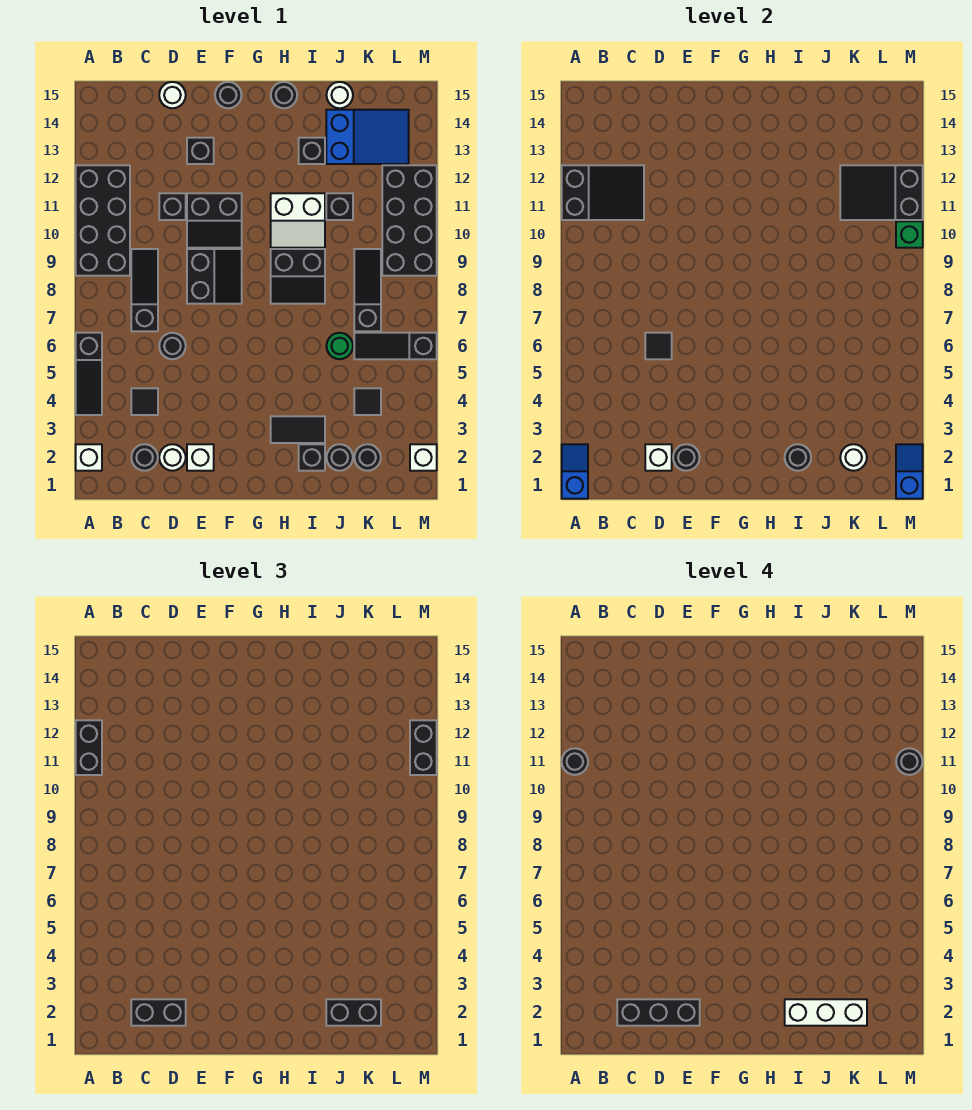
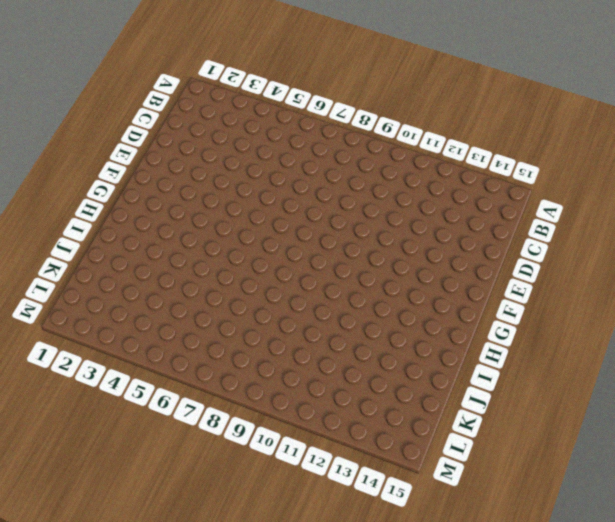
none -> white brick A2 level 1
none -> black slope A4:A6 level 1 top 6
none -> black brick A9:B12 level 1
none -> black round brick C2 level 1

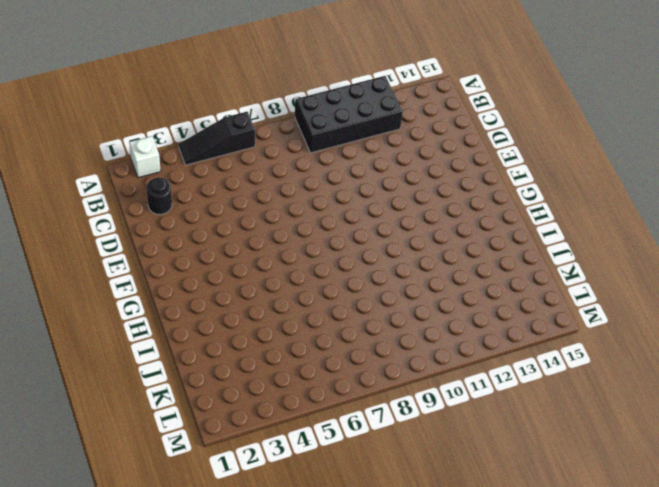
none -> black tile C4 level 1
none -> black slope C7:C9 level 1 top 7
none -> white round brick D2 level 1
none -> black round brick D6 level 1

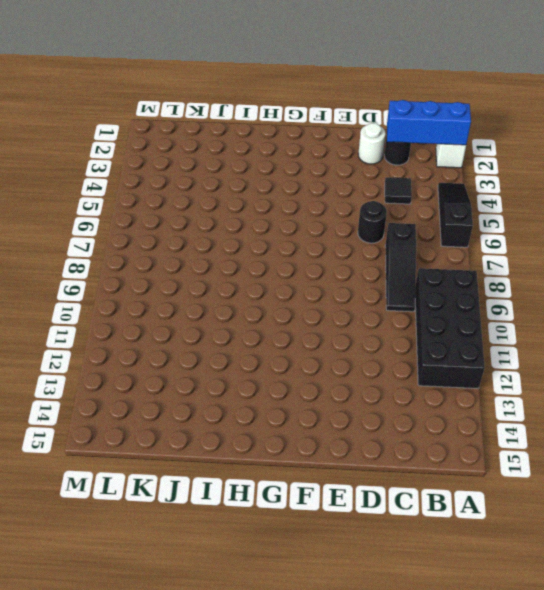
blue brick A2:C2 level 2 -> blue slope A1:A2 level 2 top 1
none -> black brick D11 level 1
none -> white round brick D15 level 1
none -> white brick E2 level 1
none -> black slope E8:F9 level 1 top E

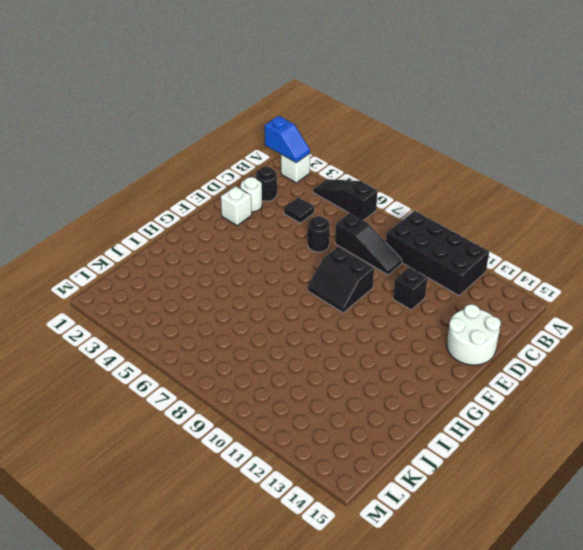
white round brick D14:E15 level 1 -> white round brick D15 level 1
none -> black slope E10:F11 level 1 top 11
none -> black brick E13 level 1
none -> black round brick F15 level 1
none -> black tile H3:I3 level 1

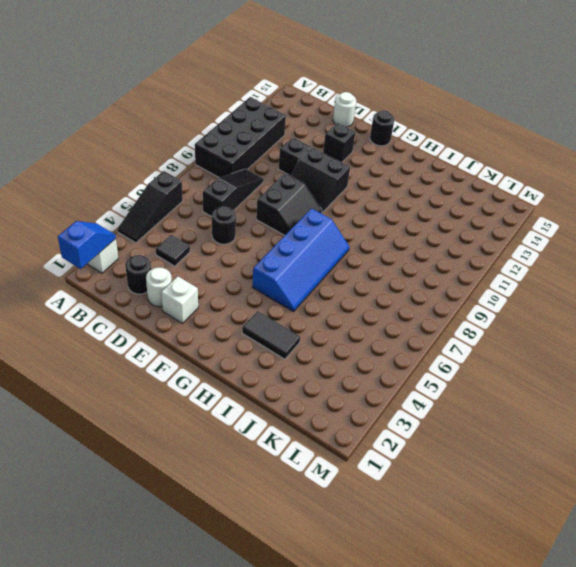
blue slope G5:H8 level 1 top G -> black slope H8:I9 level 1 top 9
none -> white slope H10:I11 level 1 top 11
none -> black round brick H15 level 1
none -> black brick I2 level 1
none -> black brick I13 level 1

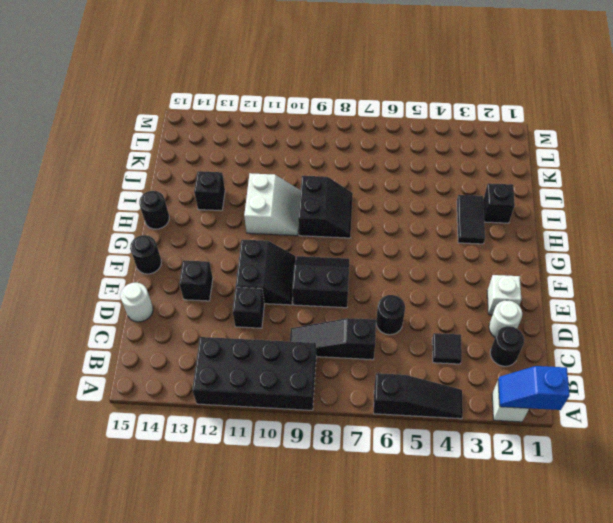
none -> black round brick J2 level 1
none -> green round brick J6 level 1
none -> black brick J11 level 1
none -> blue slope J13:L14 level 1 top J

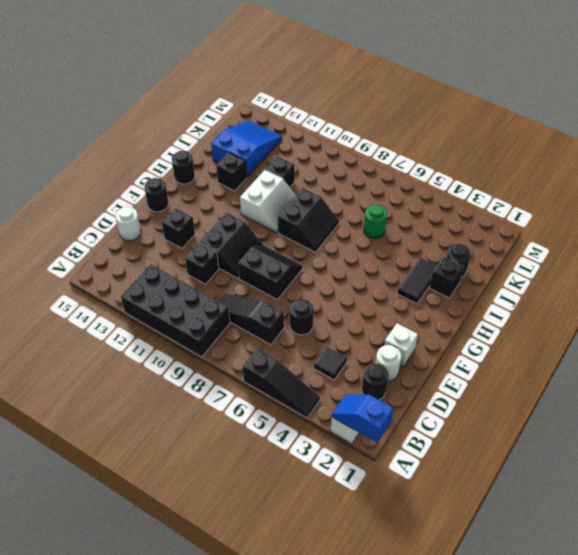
none -> white round brick J15 level 1
none -> black round brick K2 level 1
none -> black tile K4 level 1
none -> black slope K6:M6 level 1 top M

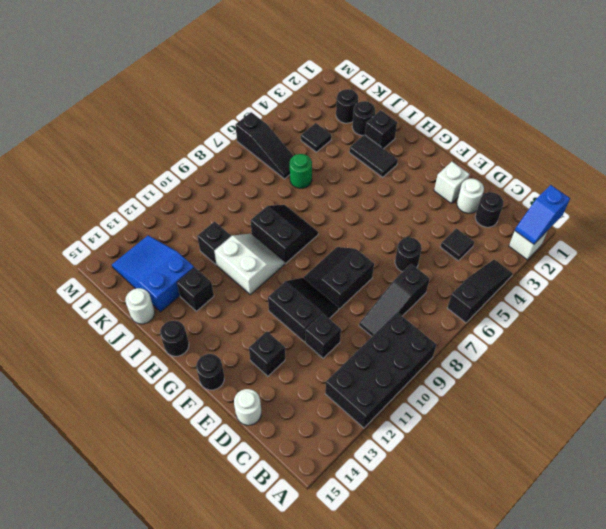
none -> black slope K7:K9 level 1 top 7
none -> black brick L9:M12 level 1
none -> white brick M2 level 1
none -> black slope A11:C12 level 2 top A

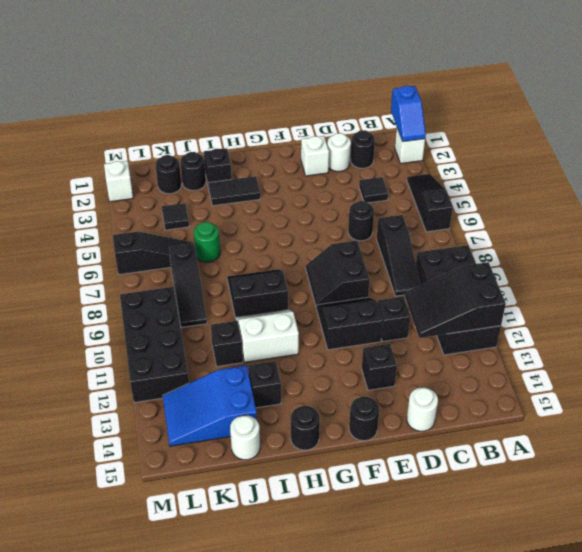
none -> white brick D2 level 2
none -> black tile D6 level 2
none -> black round brick E2 level 2
none -> black round brick I2 level 2

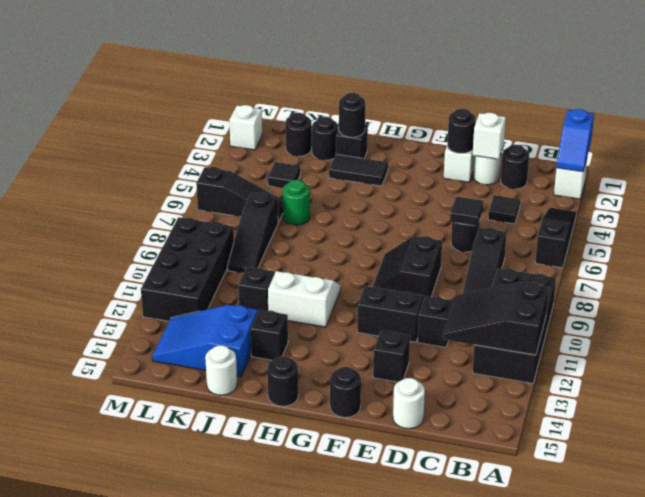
none -> black slope H8:I9 level 1 top 9
none -> white round brick K2 level 2
none -> black slope K11:M12 level 2 top M
none -> blue slope M1:M2 level 2 top 1

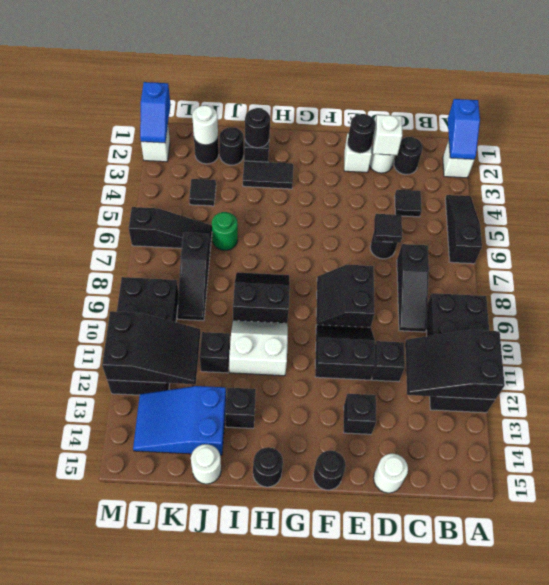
none -> green brick M10 level 2
none -> black brick A11:A12 level 3
none -> black brick C2:D2 level 3
none -> black brick J2:K2 level 3

